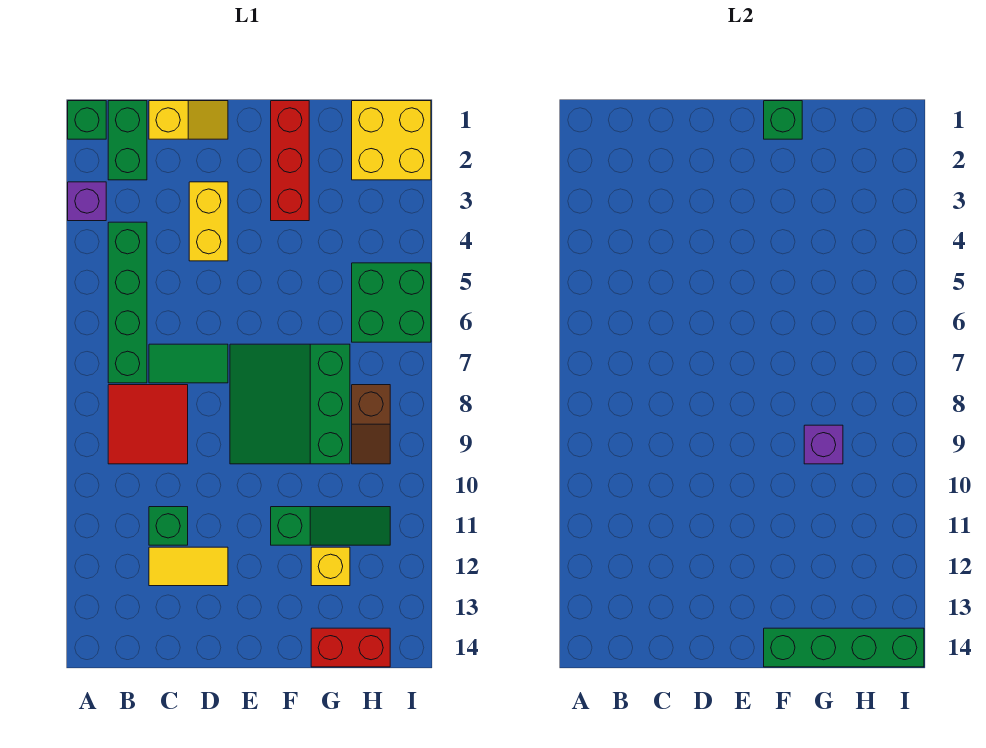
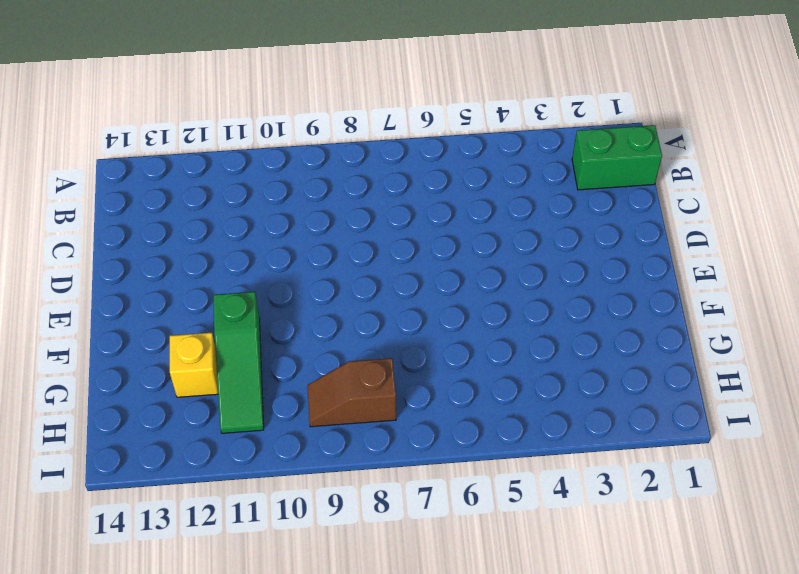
none -> green brick A1 level 1
none -> purple brick A3 level 1
none -> green brick B4:B7 level 1

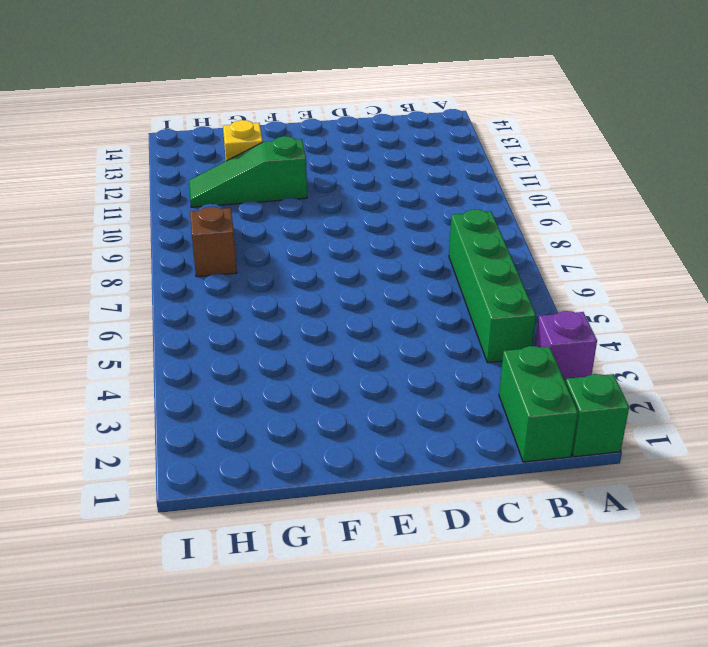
none -> red tile B8:C9 level 1
none -> yellow slope C1:D1 level 1 top C
none -> green tile C7:D7 level 1

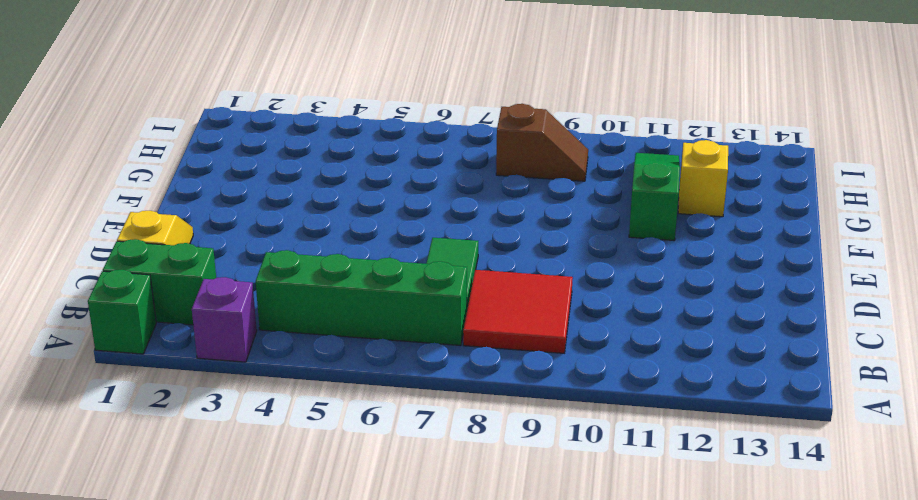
none -> green brick C11 level 1
none -> yellow tile C12:D12 level 1
none -> yellow brick D3:D4 level 1

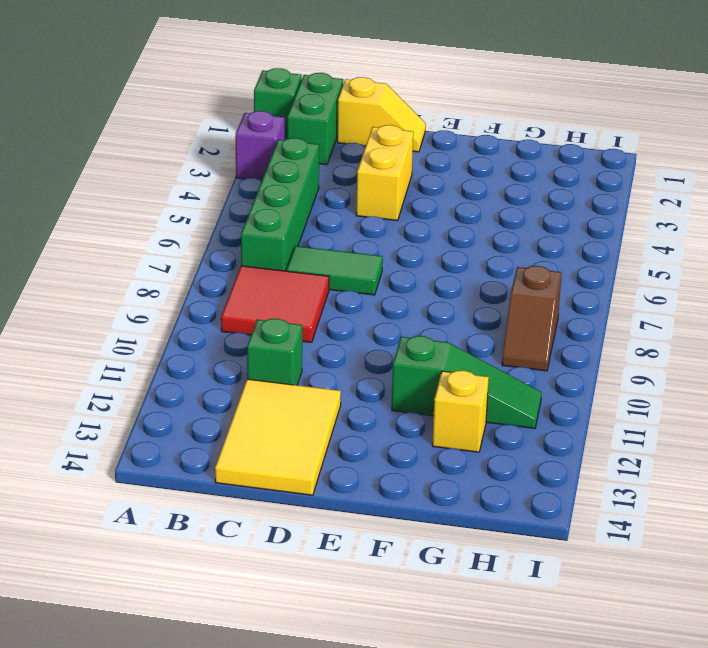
yellow tile C12:D14 level 1 -> yellow tile C12:D12 level 1
none -> green slope E7:G9 level 1 top G
none -> red brick F1:F3 level 1
none -> red brick G14:H14 level 1

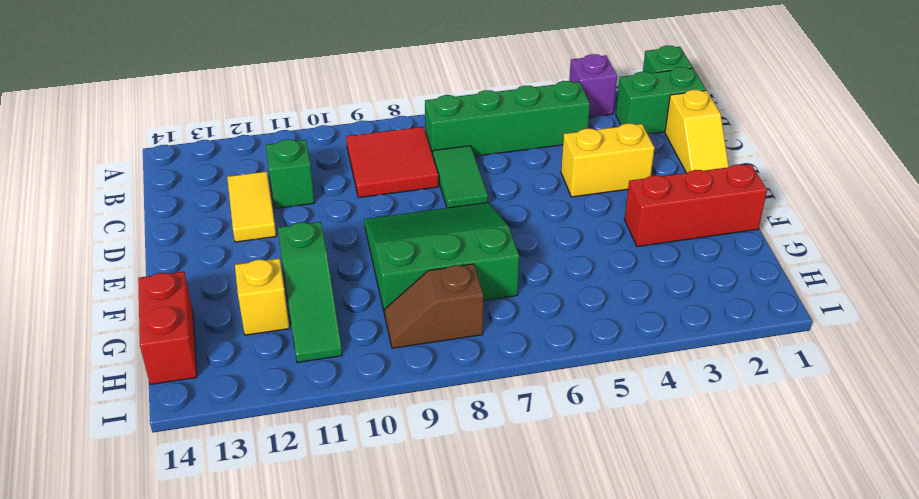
none -> yellow brick H1:I2 level 1
none -> green brick H5:I6 level 1
none -> green brick F1 level 2

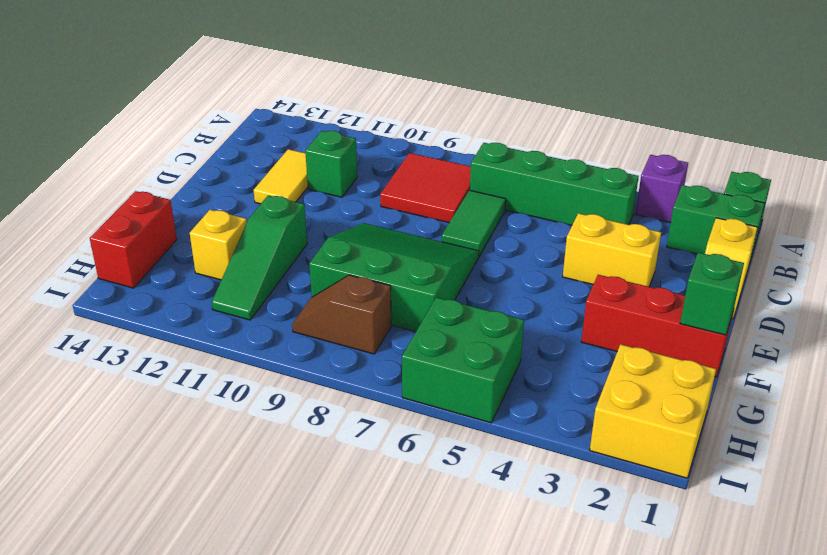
none -> green brick F14:I14 level 2
none -> purple brick G9 level 2

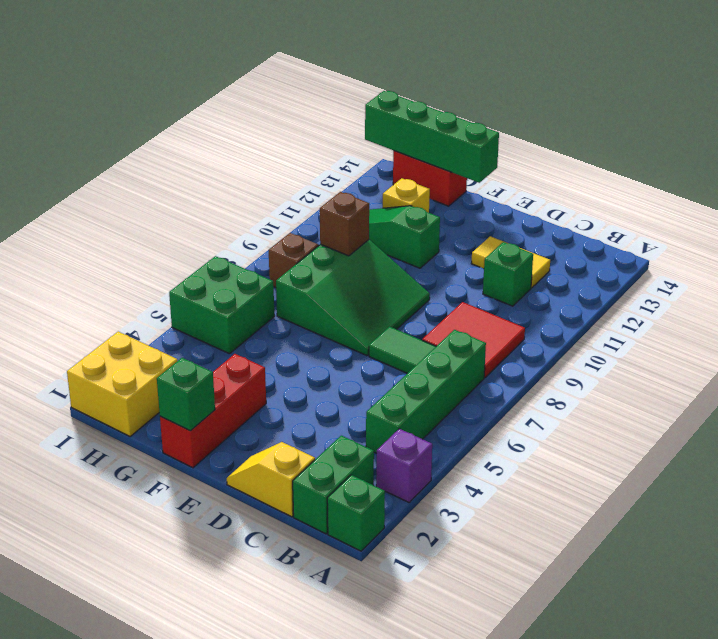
brown brick G9 level 2 -> purple brick G9 level 2
none -> yellow brick D3:D4 level 1

